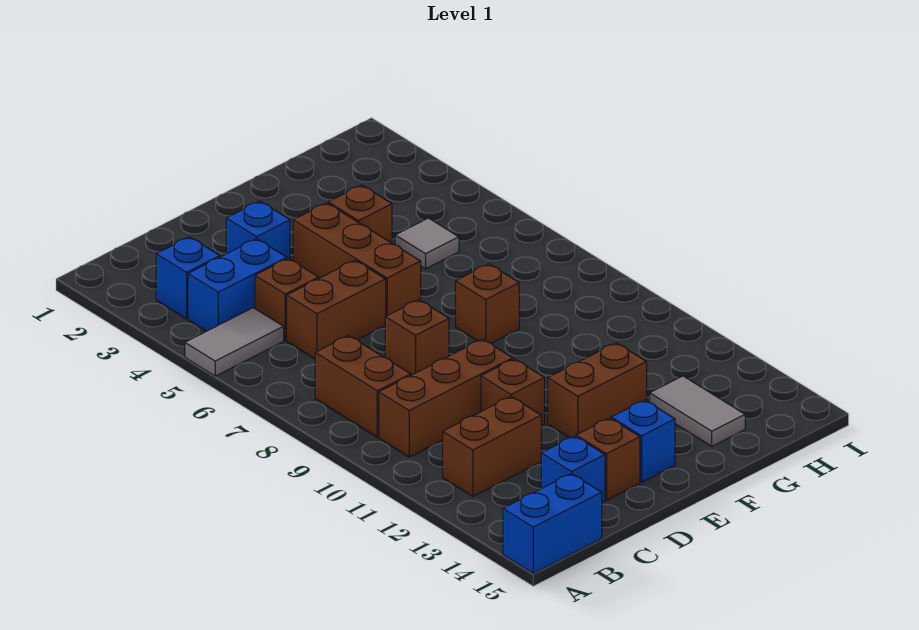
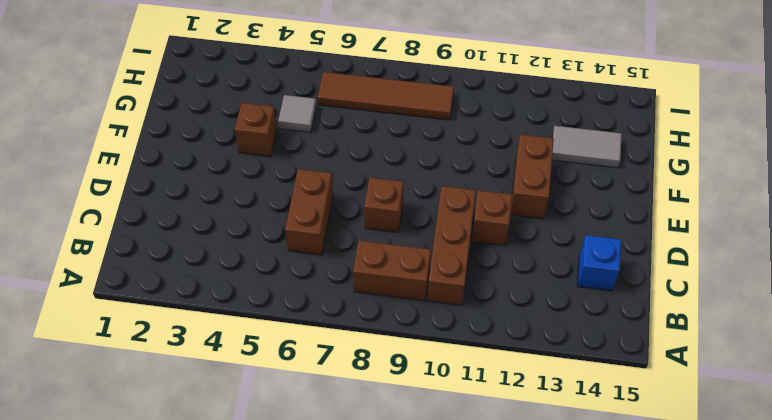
brown tile H6:H9 level 1 -> none
none -> grey tile A5:B5 level 1
none -> blue brick A15:B15 level 1
none -> blue brick B3 level 1

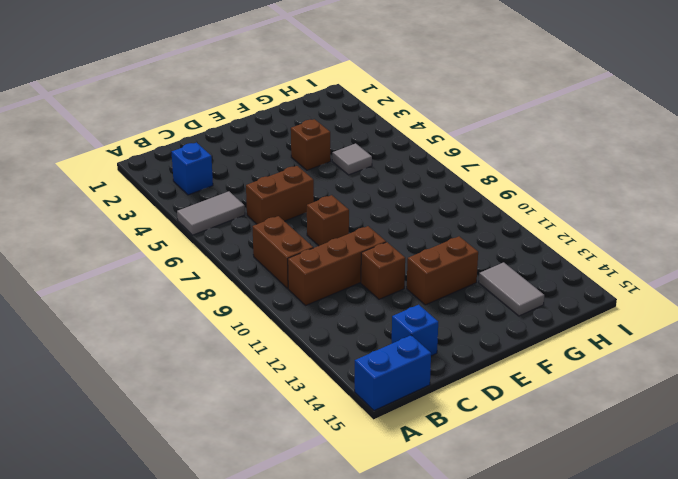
none -> blue brick B4:C4 level 1
none -> brown brick B12:C12 level 1
none -> brown brick C5 level 1

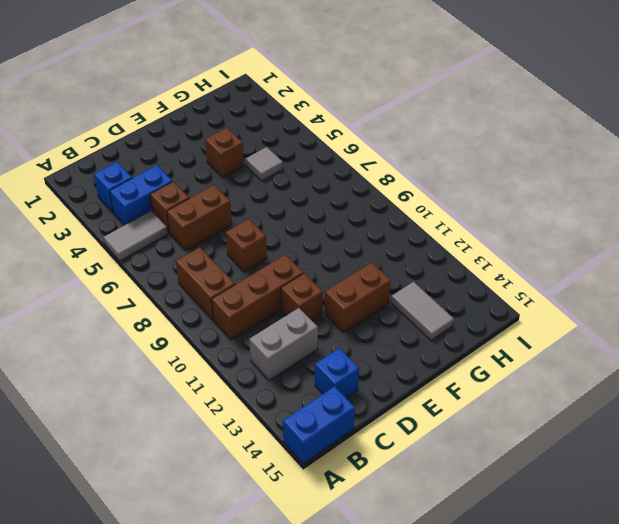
grey brick B12:C12 level 1 -> brown brick B12:C12 level 1
none -> blue brick D3 level 1
none -> brown brick D14 level 1
none -> brown brick E4:E6 level 1

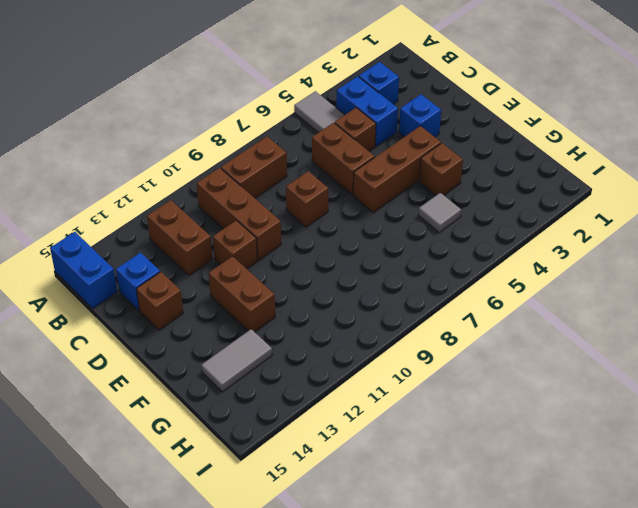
none -> blue brick E14 level 1
none -> brown brick F8 level 1

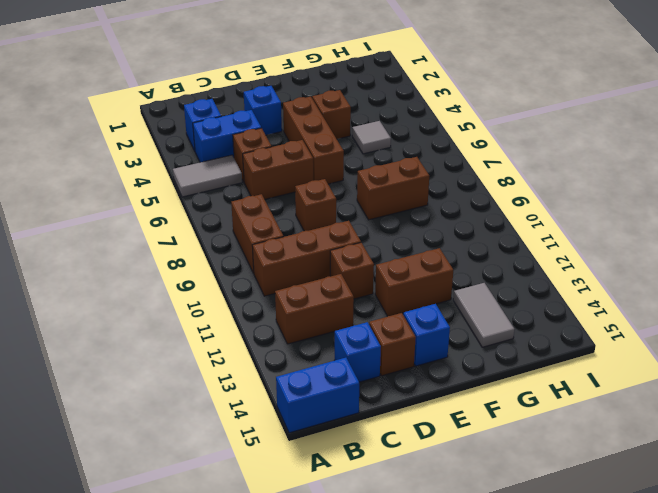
brown brick F8:G8 level 1 -> brown brick F8 level 1

